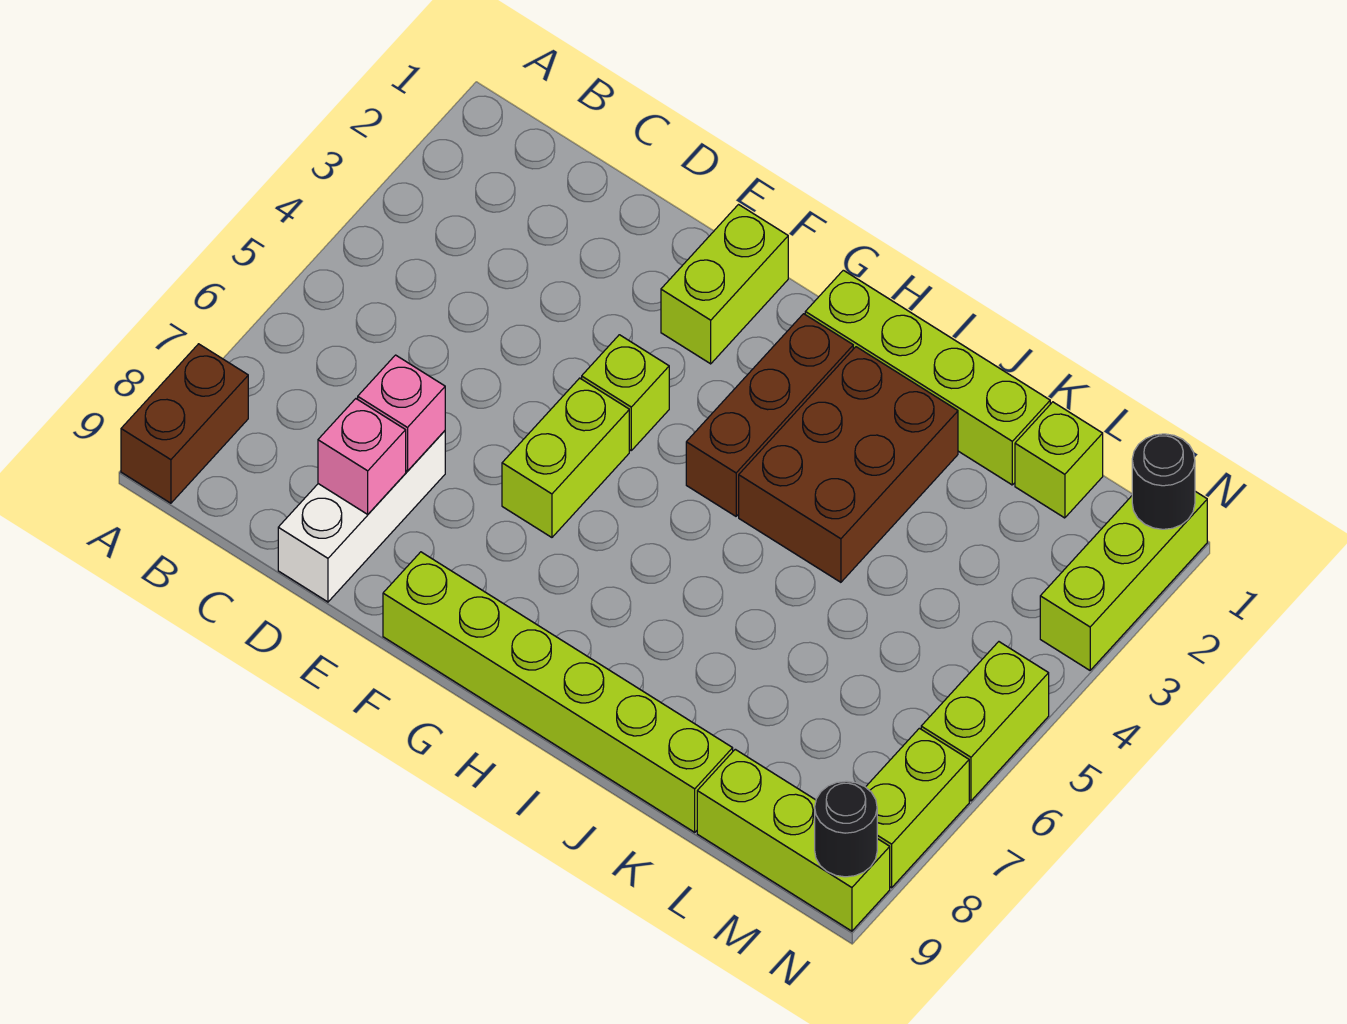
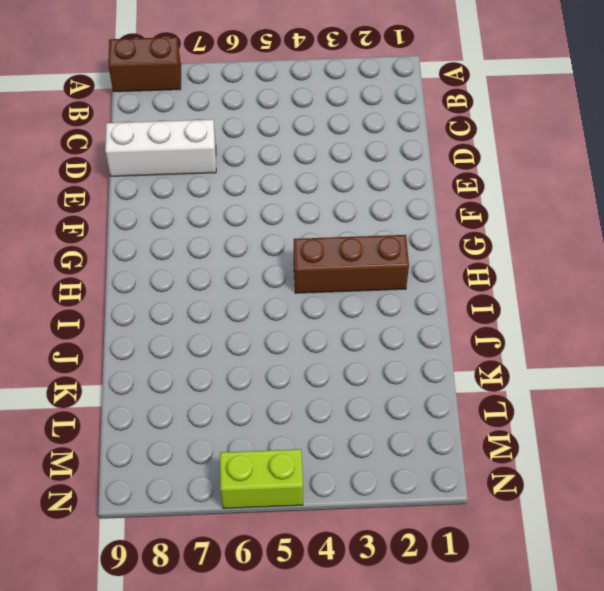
none -> lime brick F1:F2 level 1
none -> lime brick F4 level 1
none -> lime brick F5:F6 level 1

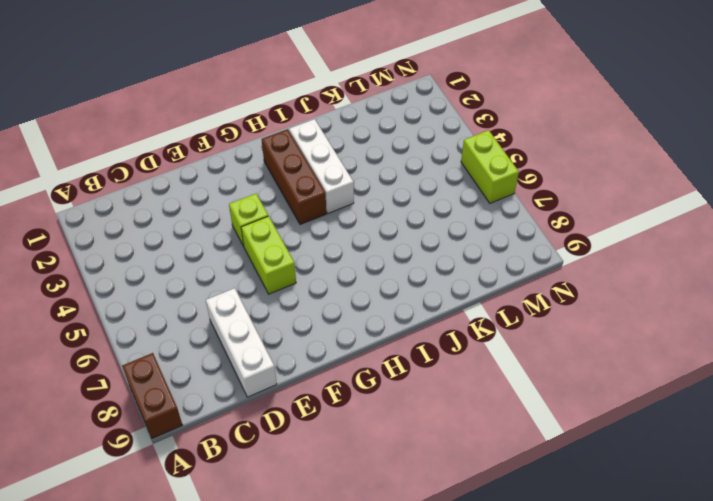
white brick I2:I4 level 1 -> brown brick I2:J4 level 1
none -> lime brick F1:F2 level 1
none -> lime brick F9:K9 level 1
none -> lime brick H1:K1 level 1

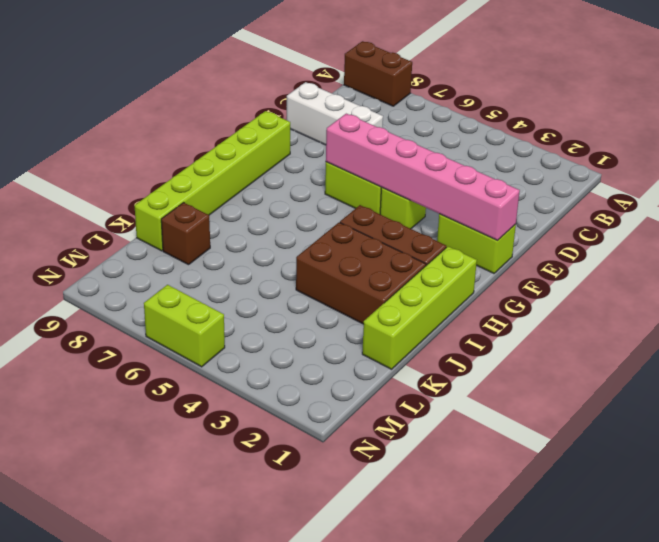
pink brick F1:F6 level 2 -> none
brown brick K8 level 1 -> none
none -> lime brick L1 level 1
none -> lime brick L9:N9 level 1
none -> lime brick N1:N3 level 1

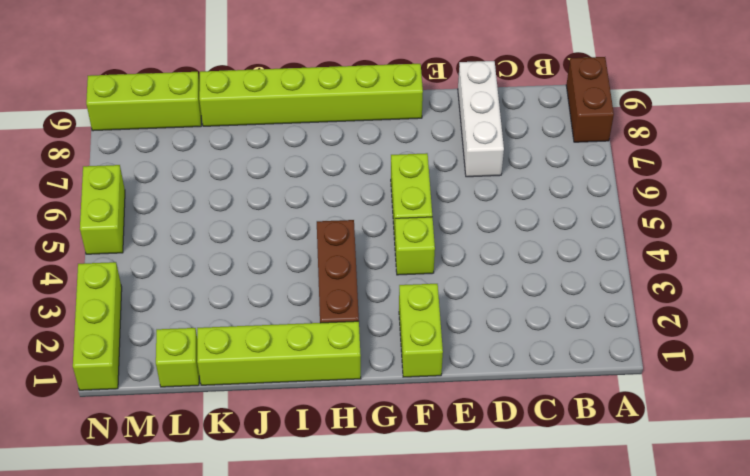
none -> brown brick I2:J4 level 1
none -> lime brick N7:N8 level 1
none -> pink brick D7 level 2

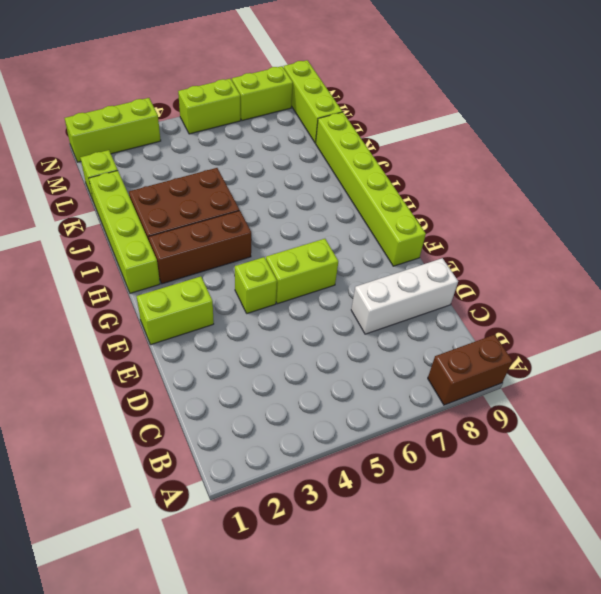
none -> pink brick D7 level 2
none -> pink brick D8 level 2
none -> black round brick N1 level 2

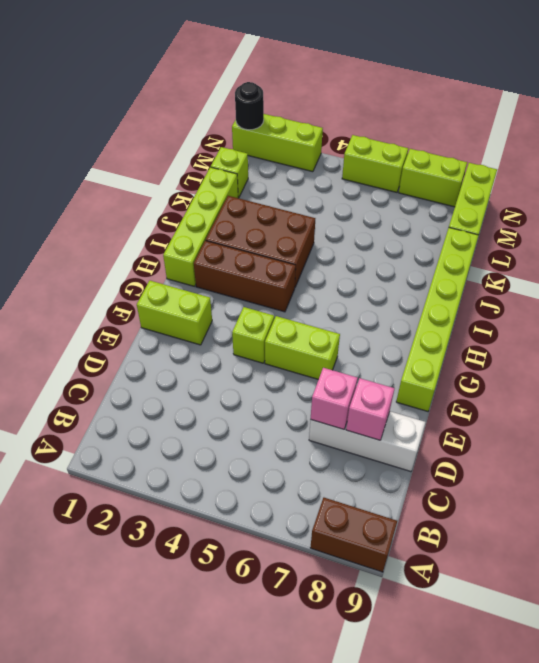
none -> black round brick N9 level 2

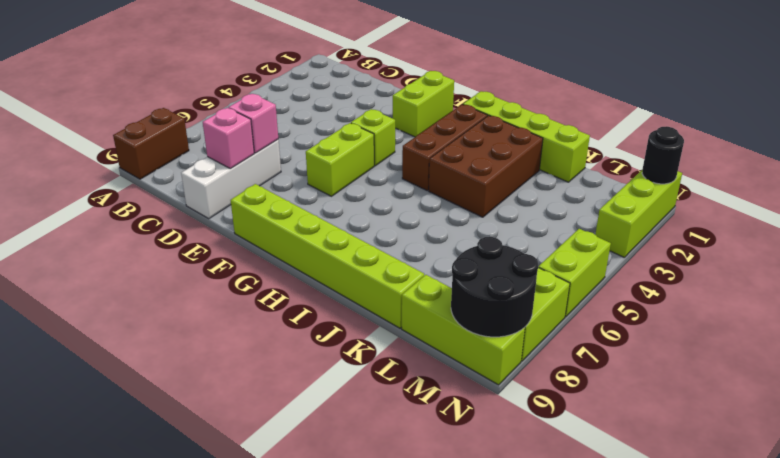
black round brick M8:N9 level 2 -> black round brick N9 level 2
none -> lime brick L1 level 1

